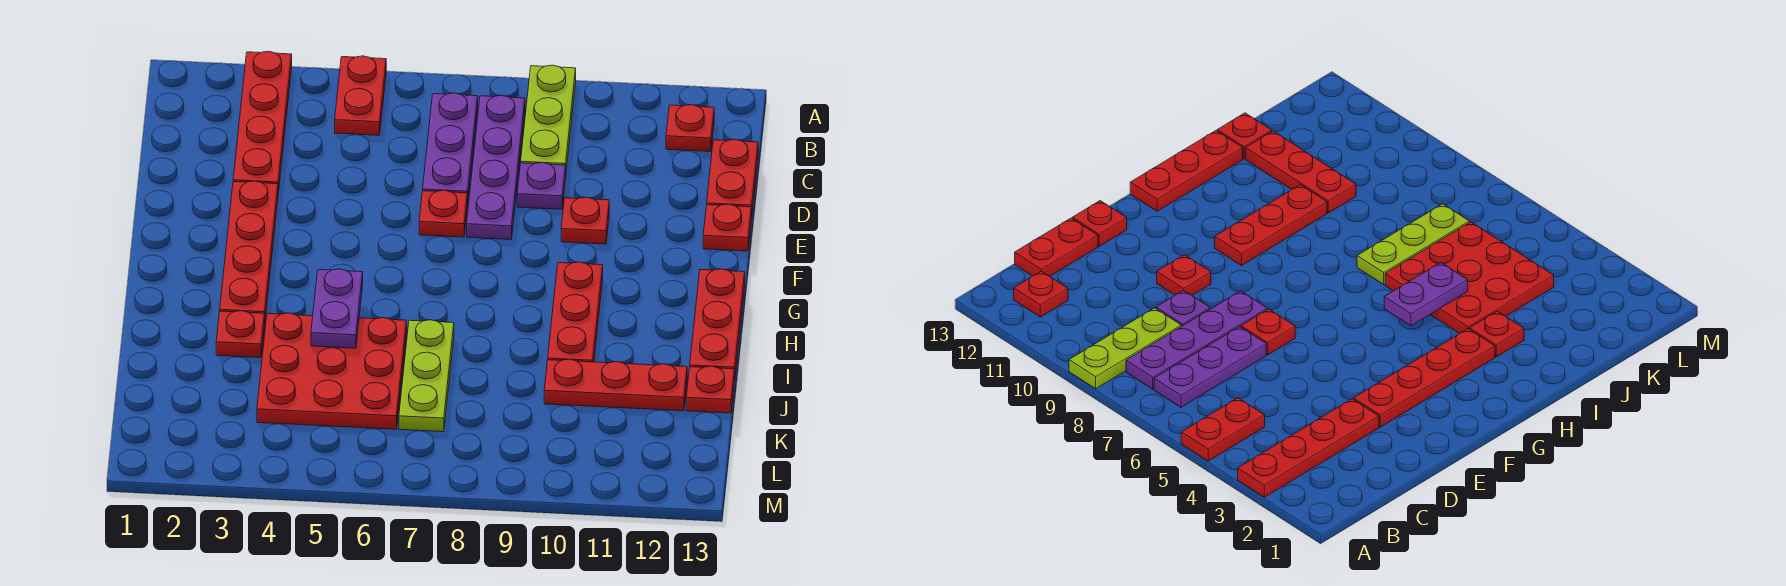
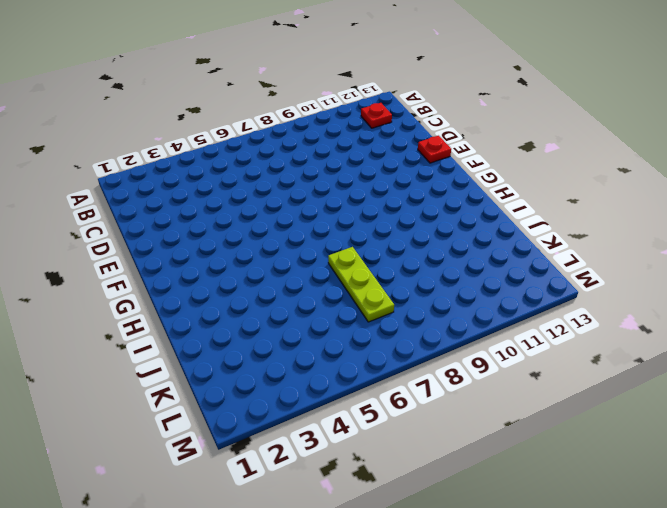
none -> red plate A3:D3 level 1
none -> red plate A5:B5 level 1
none -> lime plate A9:C9 level 1

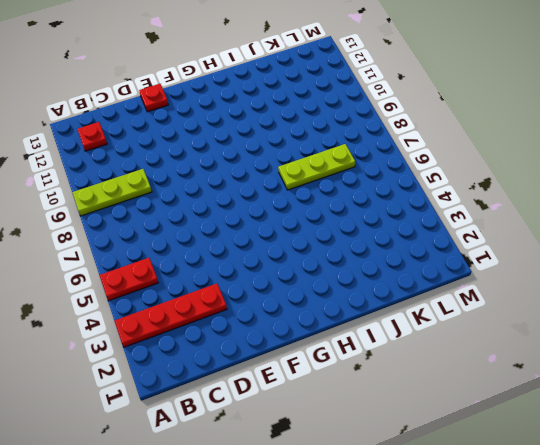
none -> purple plate B7:D7 level 1
none -> purple plate B8:E8 level 1
none -> red plate C13:D13 level 1

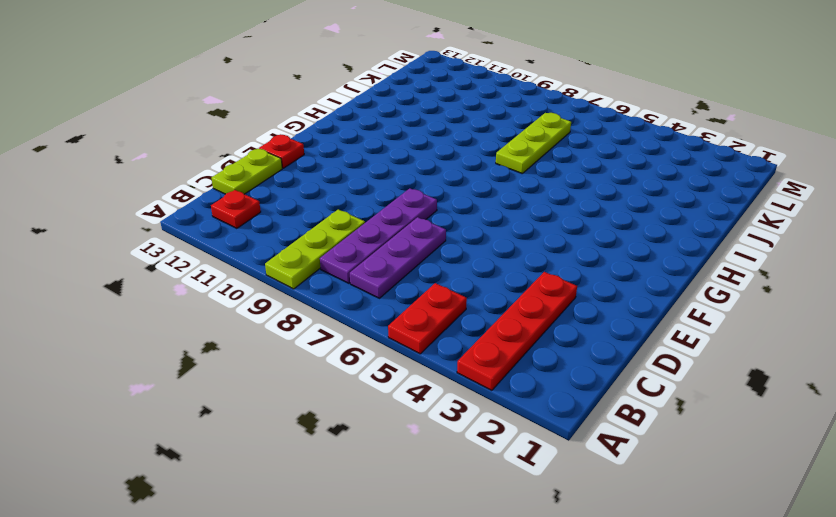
lime plate C13:D13 level 1 -> red plate C13:D13 level 1
none -> purple plate D9 level 1
none -> red plate E3:H3 level 1
none -> red plate E7 level 1

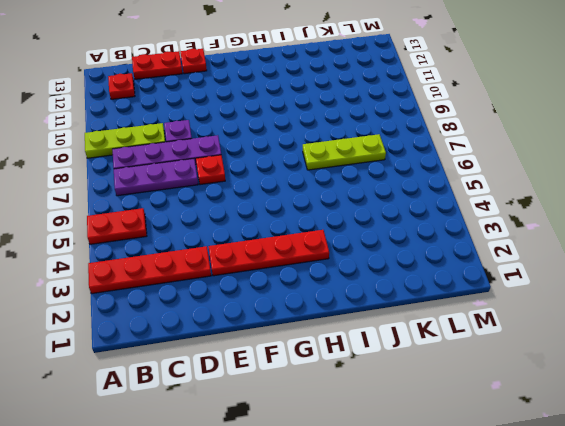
none -> red plate E10 level 1
none -> red plate G10:I10 level 1
none -> red plate G13:I13 level 1

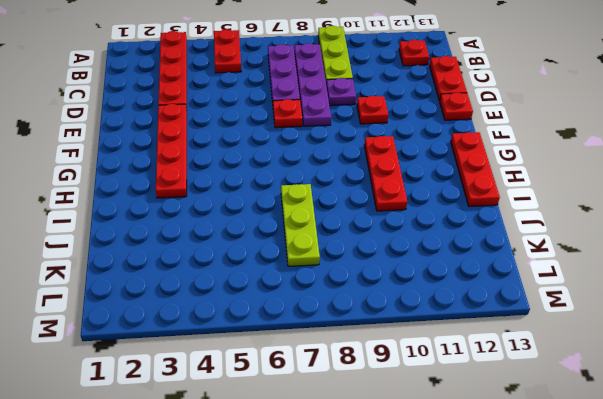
none -> red plate I3 level 1
none -> red plate I4:K6 level 1
none -> red plate J10:J12 level 1

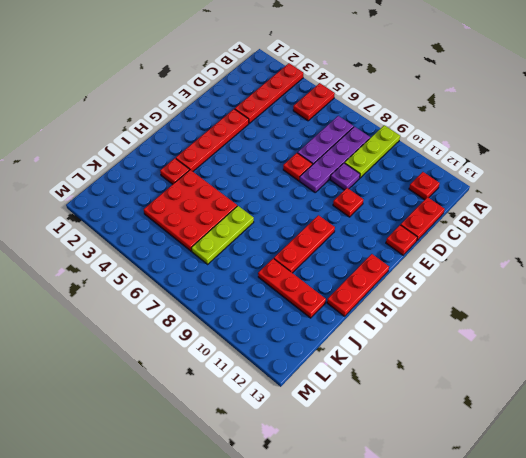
none -> red plate J13 level 1
none -> purple plate H5:I5 level 2

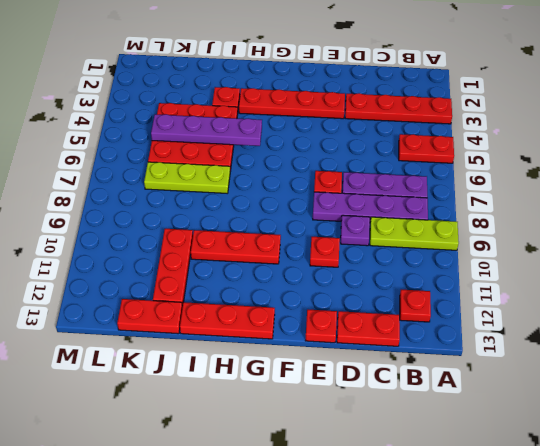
purple plate H5:K5 level 2 -> purple plate H5:I5 level 2
red plate J13:K13 level 1 -> red plate J13 level 1

